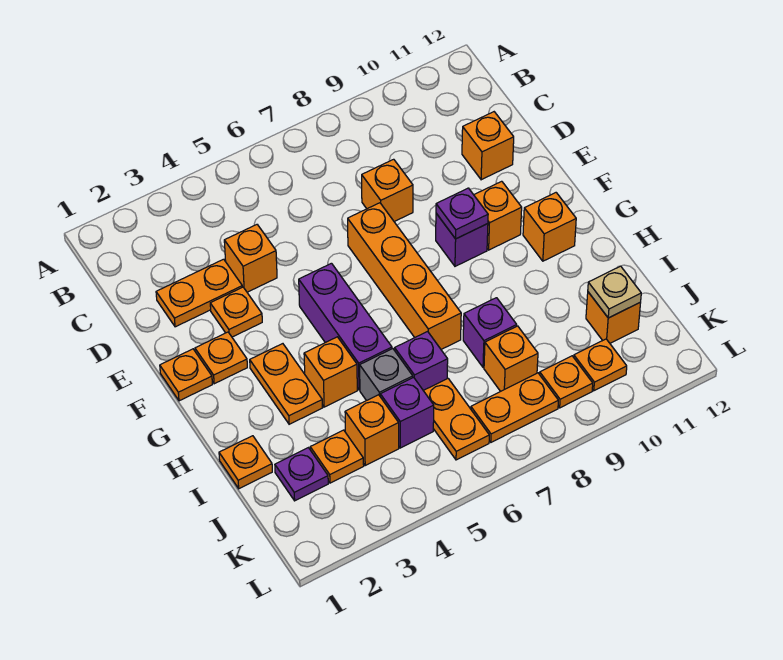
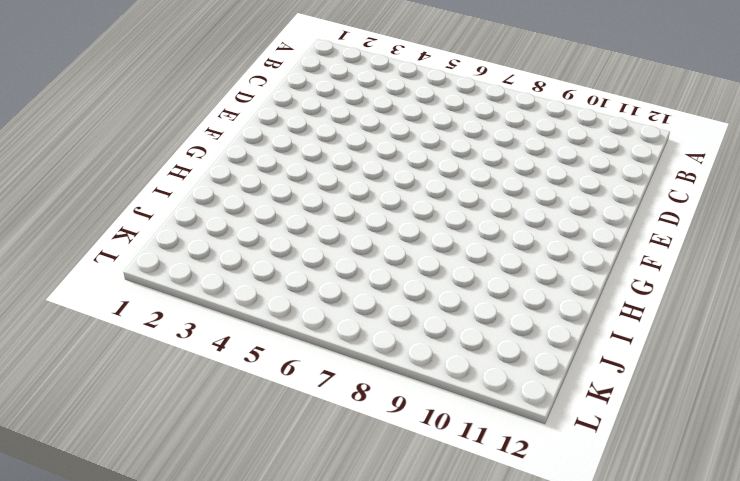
none -> orange plate D2:D3 level 1
none -> orange brick D4 level 1
none -> orange brick D8 level 1
none -> orange brick D11 level 1

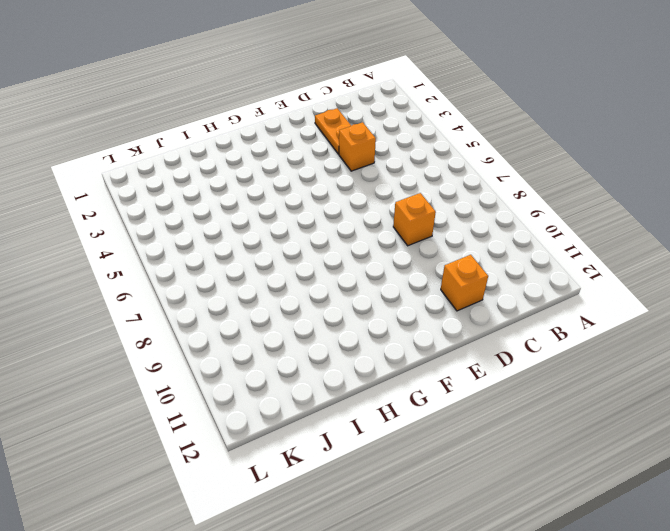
none -> orange plate E3 level 1
none -> orange brick E7:H7 level 1
none -> orange plate F1 level 1
none -> orange plate F2 level 1

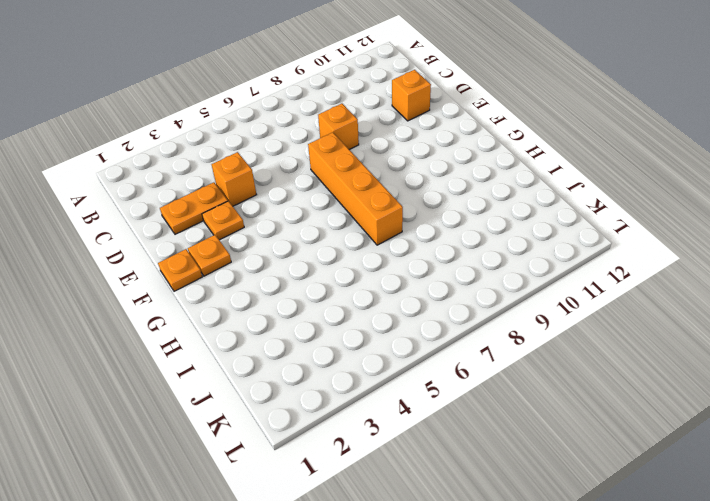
none -> purple brick F5:H5 level 1
none -> purple brick F9 level 1
none -> orange brick F10 level 1
none -> orange plate G3:H3 level 1

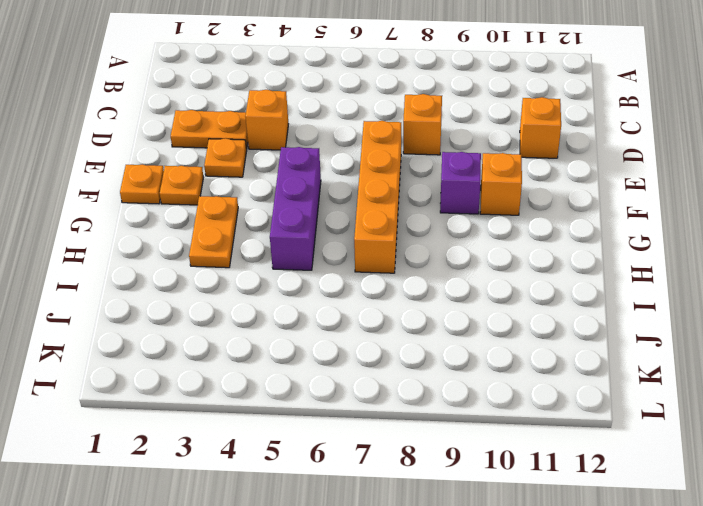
none -> orange brick G11 level 1
none -> orange brick H4 level 1
none -> orange plate I1 level 1
none -> grey brick I5 level 1

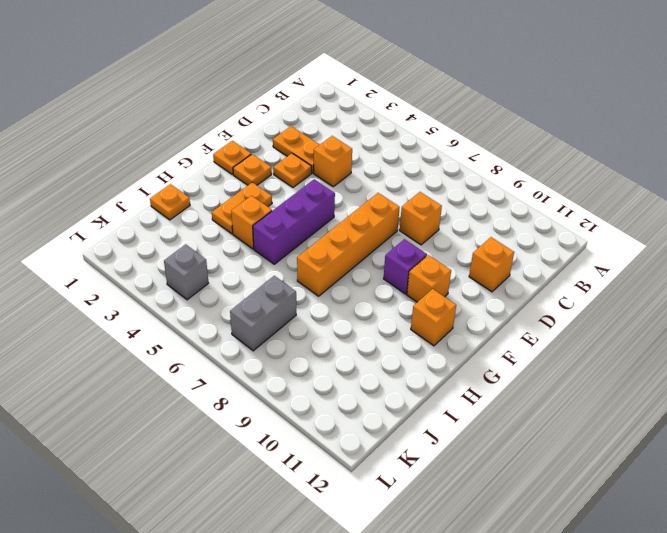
grey brick J7:K7 level 1 -> orange plate K7:K8 level 1
grey brick K4 level 1 -> grey brick I5 level 1
none -> purple brick I6 level 1
none -> purple brick I8 level 1
none -> purple plate J2 level 1
none -> orange plate J3 level 1

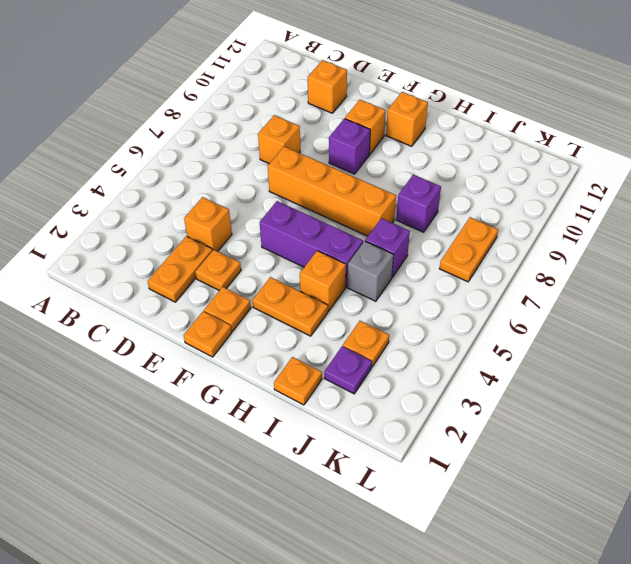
none -> orange brick J4 level 1
none -> purple brick J5 level 1
none -> orange plate J6:K6 level 1
none -> orange brick J8 level 1

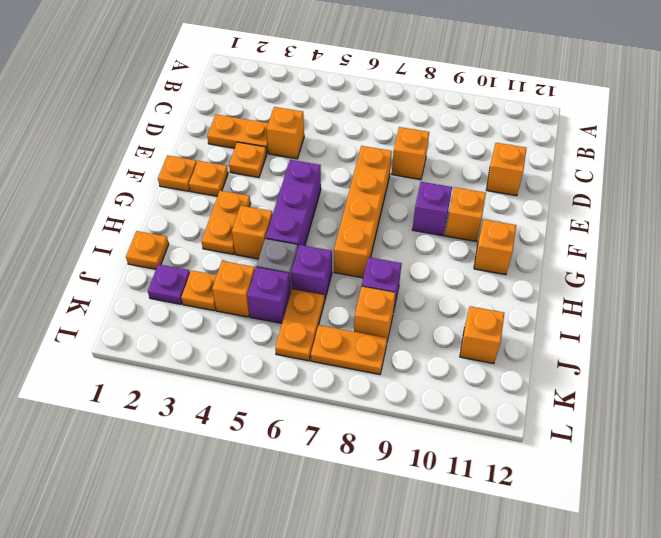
none -> orange plate K9 level 1
none -> orange plate K10 level 1
none -> purple plate F9 level 2
none -> tan plate J11 level 2

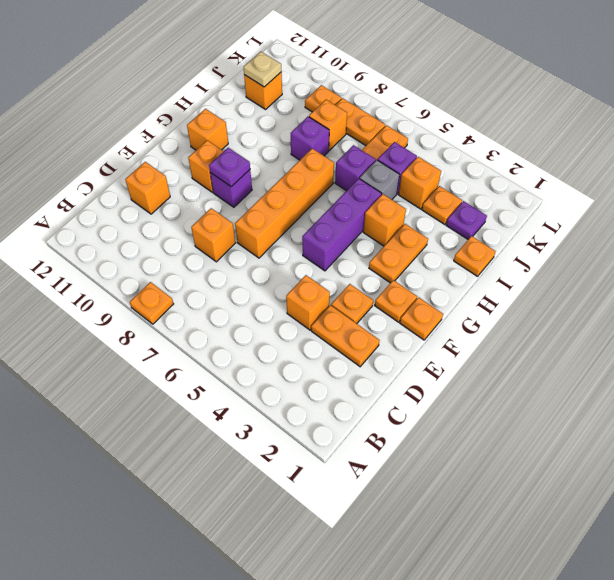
orange plate A8 level 1 -> orange plate K10 level 1

